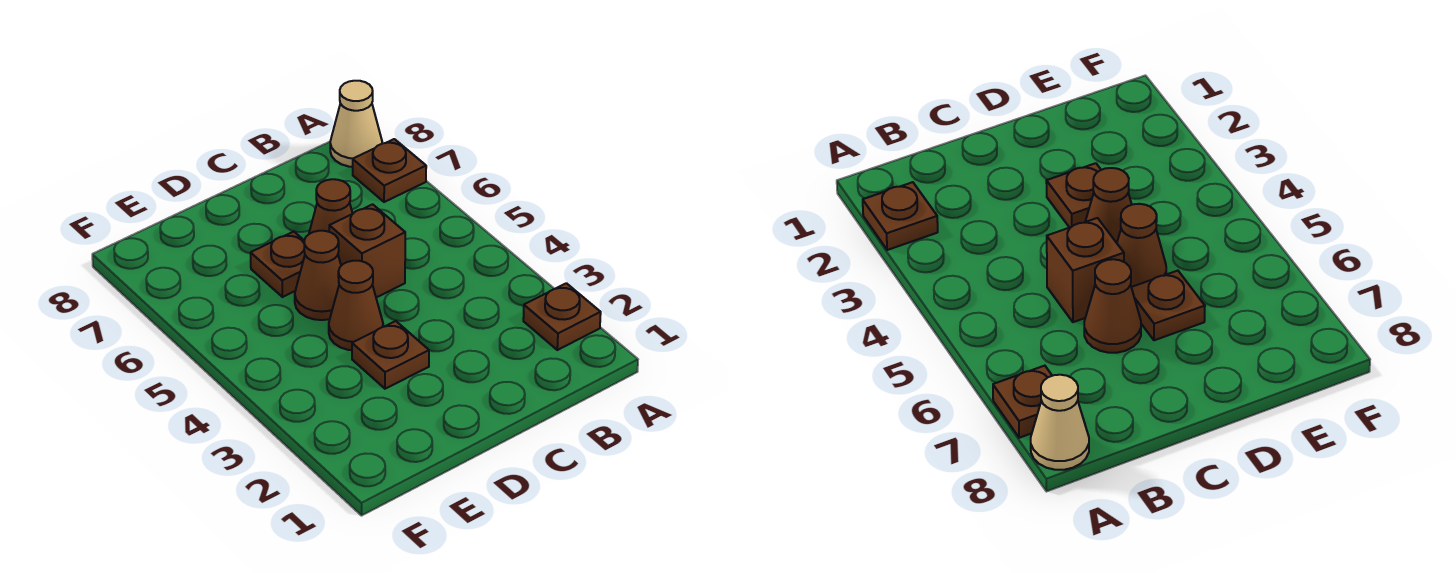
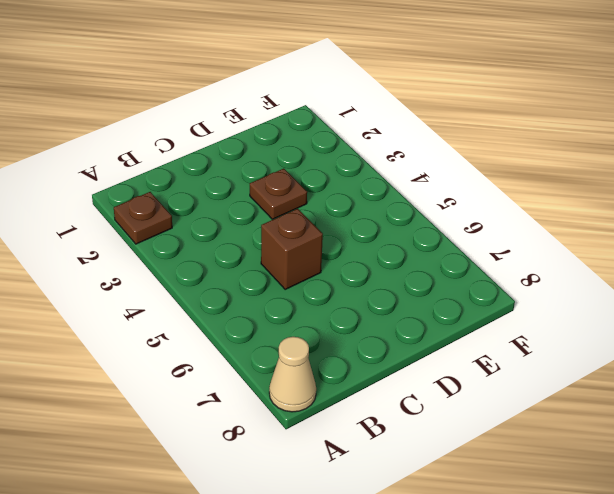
none -> brown plate A7 level 1
none -> brown cone C6 level 1

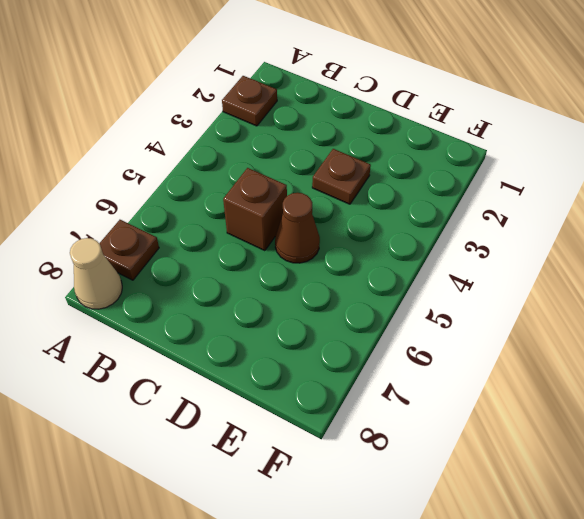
none -> brown cone C6 level 1
none -> brown cone D4 level 1

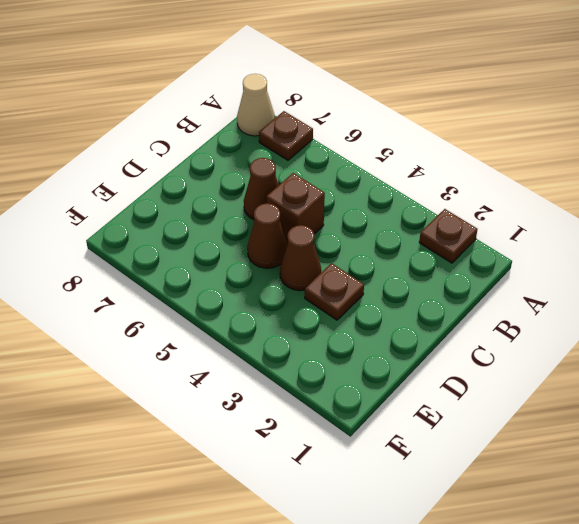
none -> brown plate D6 level 1

